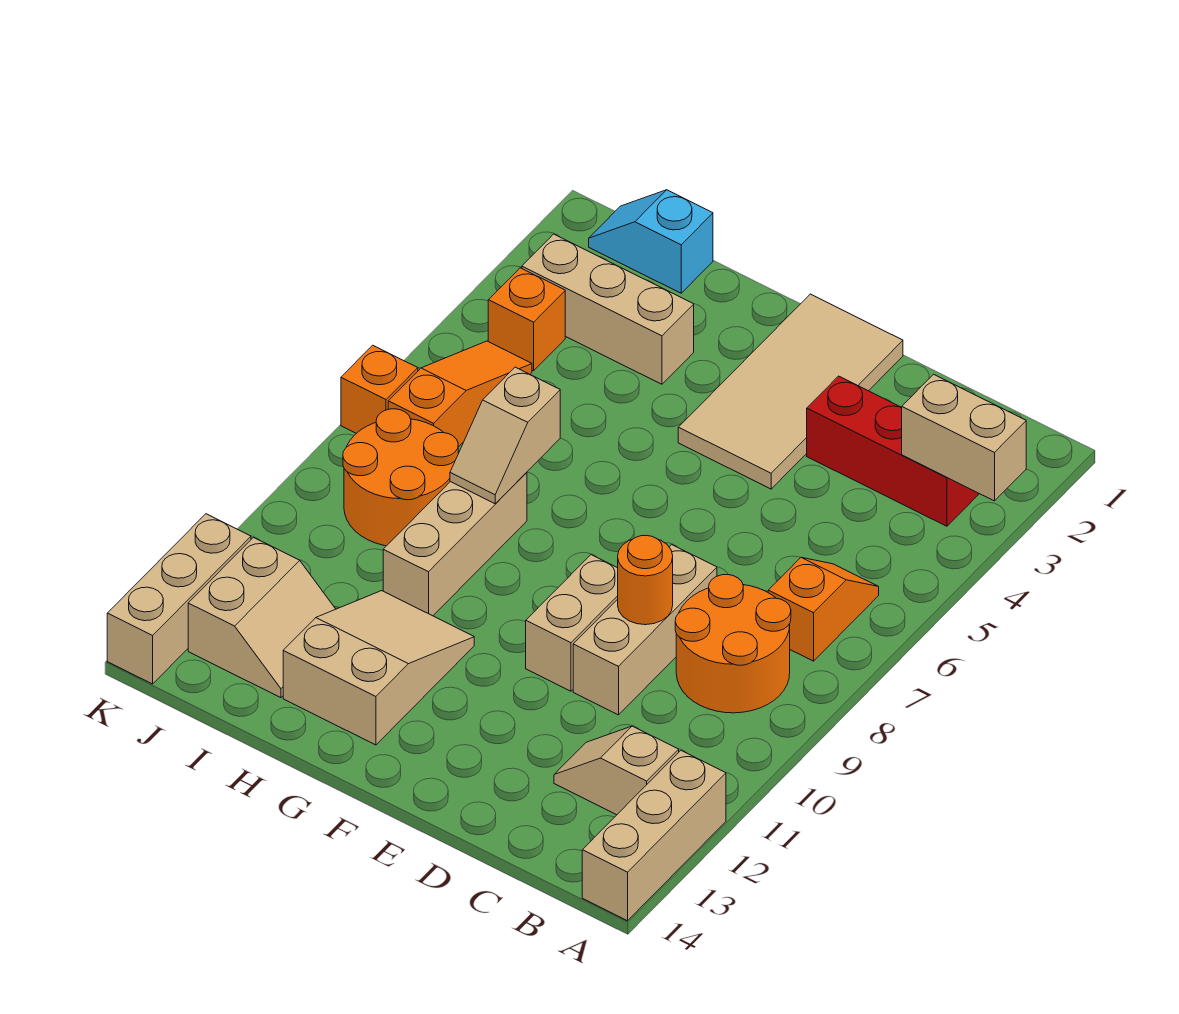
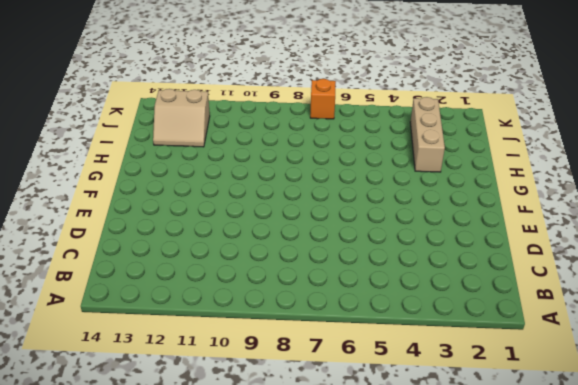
none -> tan brick A12:A14 level 1
none -> red brick B3:D3 level 1
none -> orange slope B6:B7 level 1 top 7

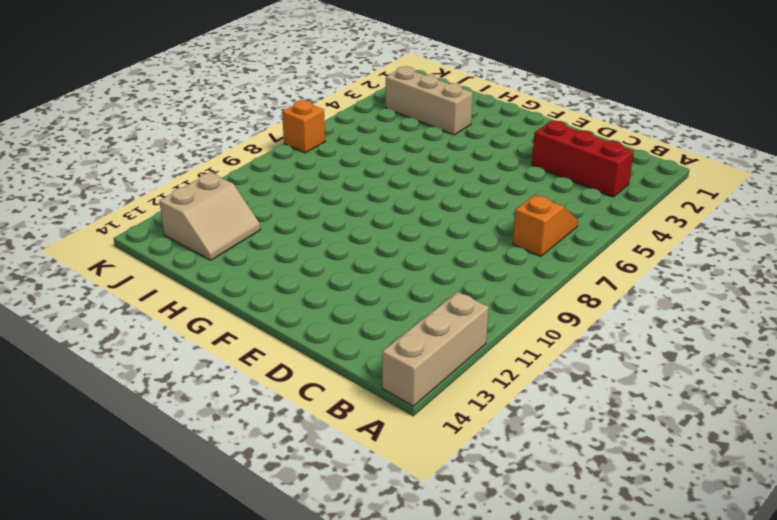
none -> orange round brick B8:C9 level 1
none -> tan slope B12:C12 level 1 top B
none -> tan brick D8:D10 level 1

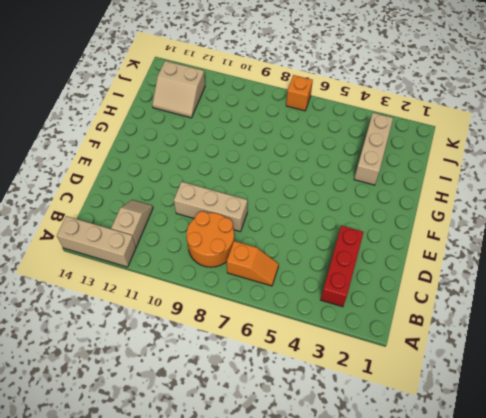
none -> tan tile E1:F4 level 1
none -> tan brick E9:E10 level 1
none -> tan slope G11:H13 level 1 top 13

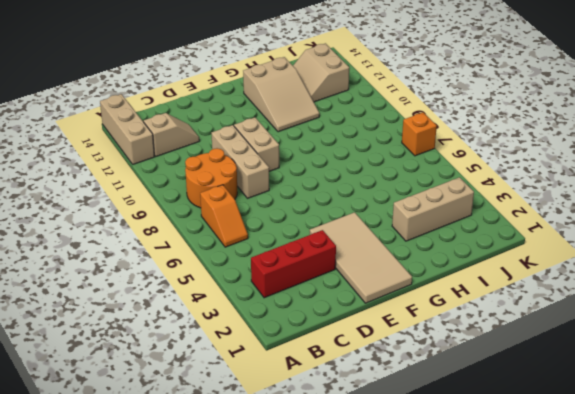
none -> tan brick H8:H10 level 1
none -> cyan slope I1:J1 level 1 top I
none -> orange round brick I8:J9 level 1

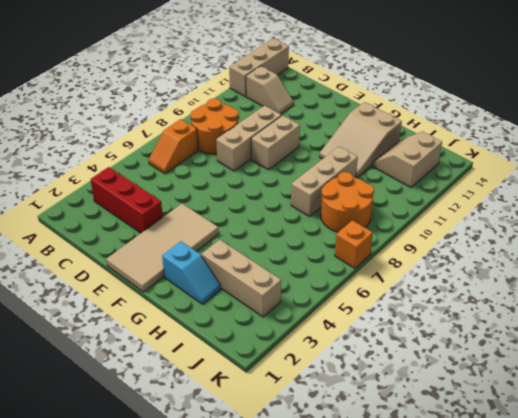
cyan slope G2:H2 level 1 top G -> cyan slope I1:J1 level 1 top I
none -> orange brick J4 level 1
none -> orange slope J5:J7 level 1 top 7
none -> tan brick K12:K14 level 1

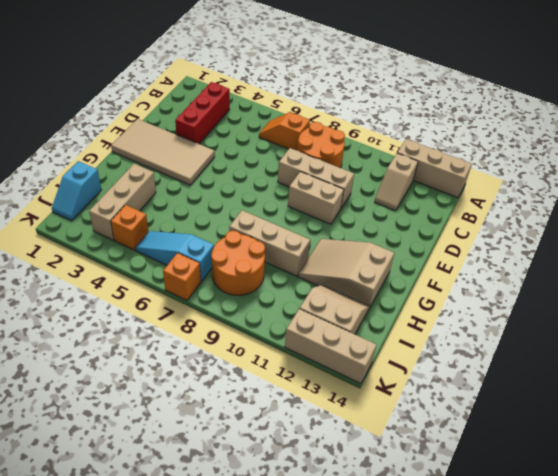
cyan slope J5:J7 level 1 top 7 -> orange slope J5:J7 level 1 top 7
none -> tan brick A3:B3 level 2
none -> orange round brick D9 level 2
none -> tan slope H7:H8 level 2 top 7

